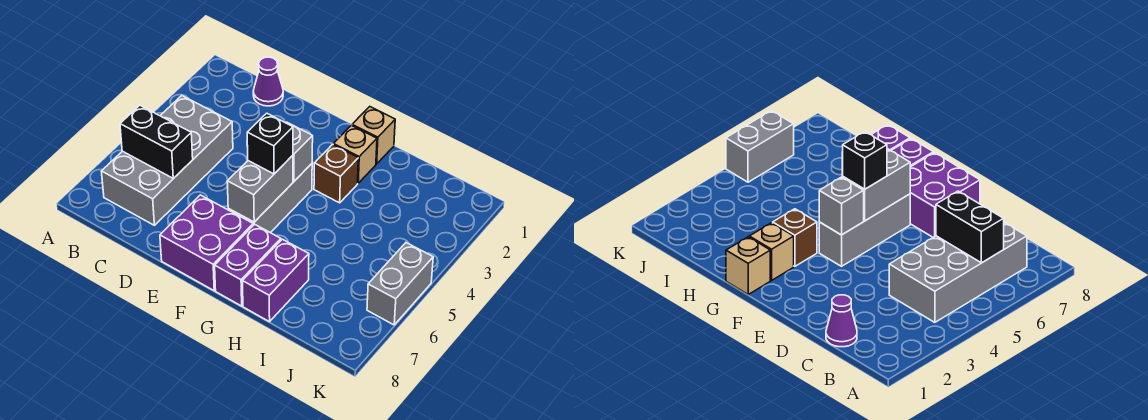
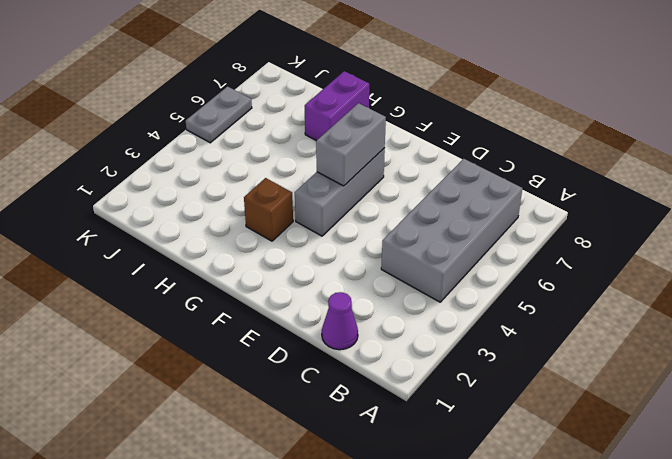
grey plate K5:K6 level 1 -> grey brick K5:K6 level 1
none -> purple brick E7:F8 level 1
none -> tan brick G1 level 1
none -> tan brick G2 level 1

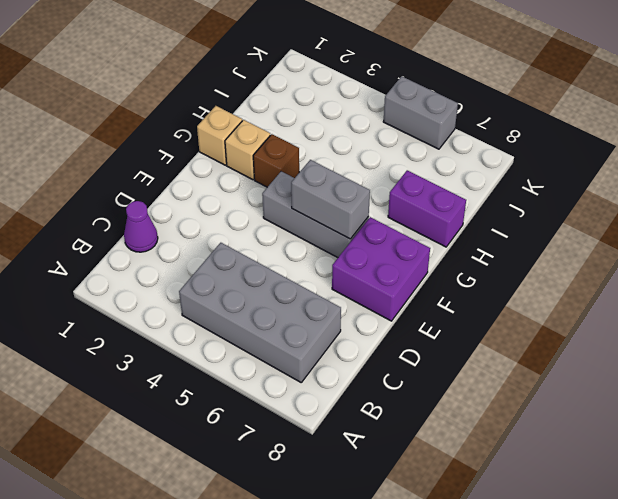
none -> purple brick G7:G8 level 1
none -> black brick B6:C6 level 2
none -> grey brick F4 level 2

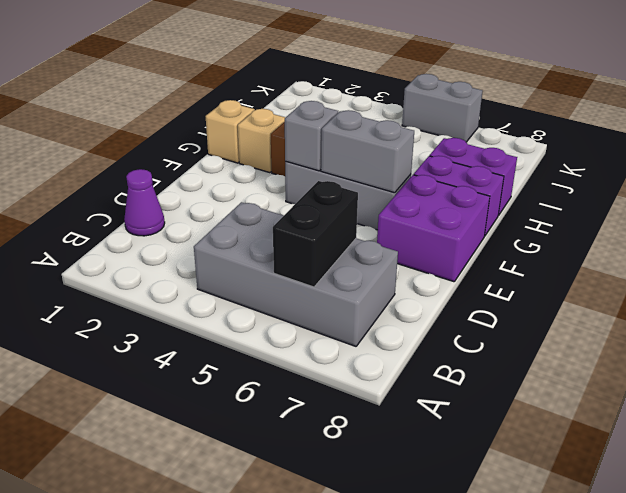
none -> black brick F5 level 3

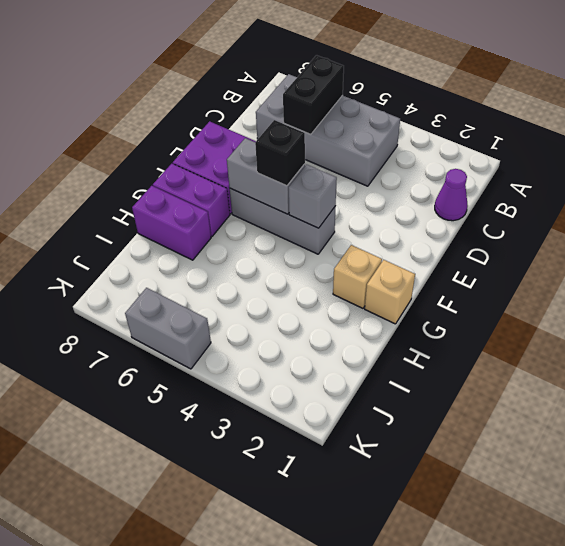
none -> brown brick G3 level 1

